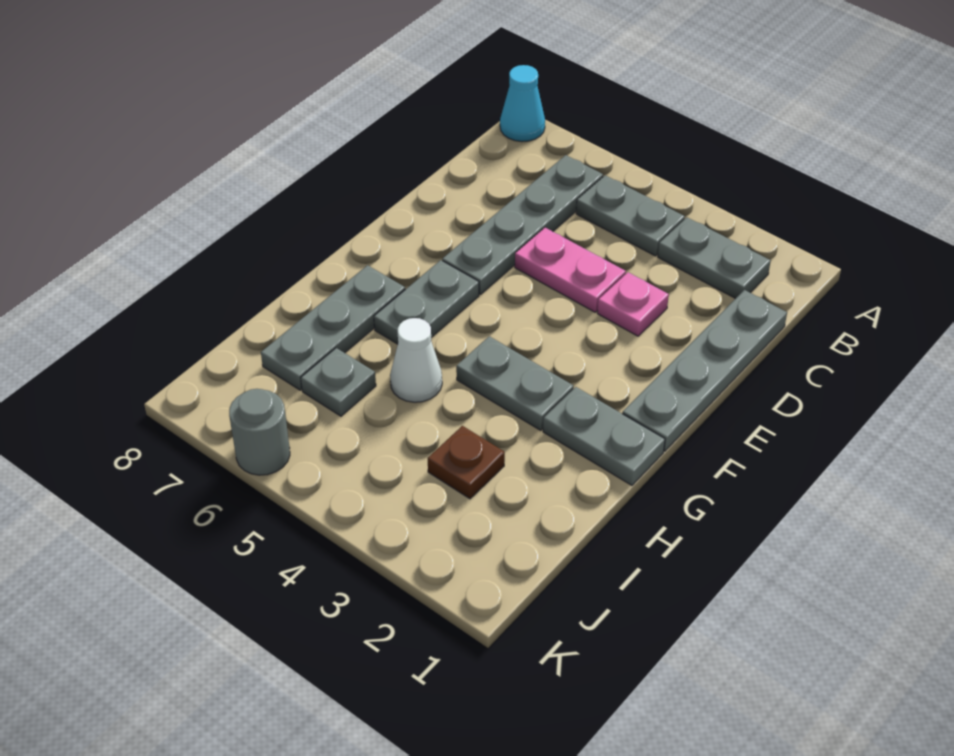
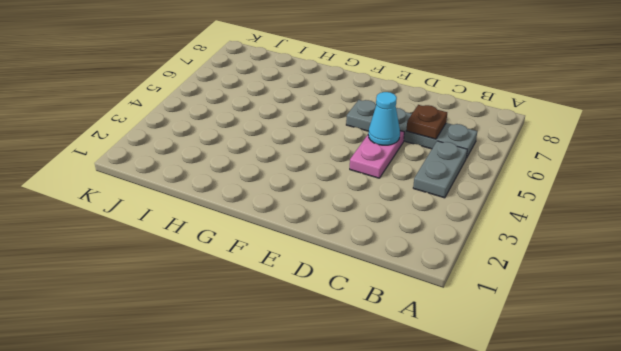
brown plate C6 level 2 -> brown plate I3 level 1
cyan cone D5 level 2 -> cyan cone A8 level 1
none -> grey plate B2:B3 level 1
none -> grey plate C1:F1 level 1
none -> pink plate D3 level 1

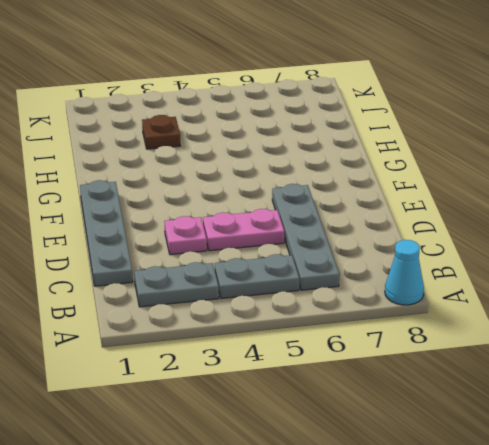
none -> grey plate F6:G6 level 1
none -> grey plate G1:G2 level 1
none -> grey plate G3:G4 level 1

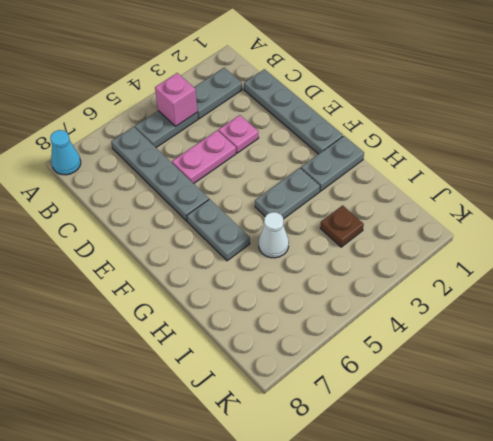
pink brick B4 level 2 -> none
none -> grey plate G7:I7 level 1
none -> grey plate I6 level 1
none -> grey round brick K6 level 1

